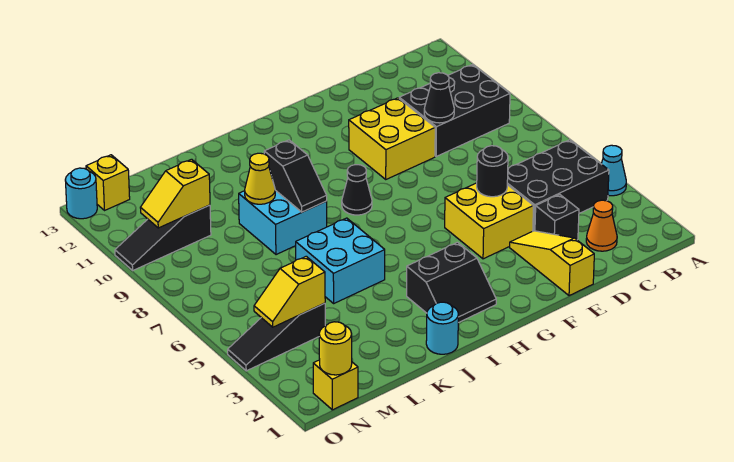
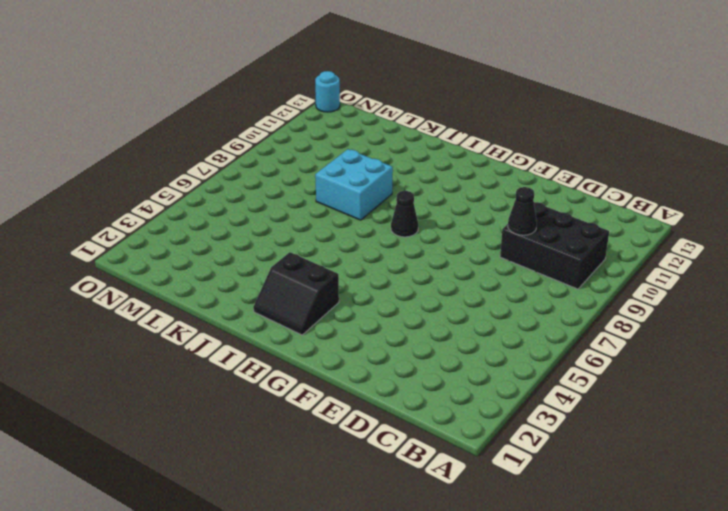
none -> cyan cone A4 level 1
none -> black brick B4:D5 level 1
none -> orange cone C2 level 1

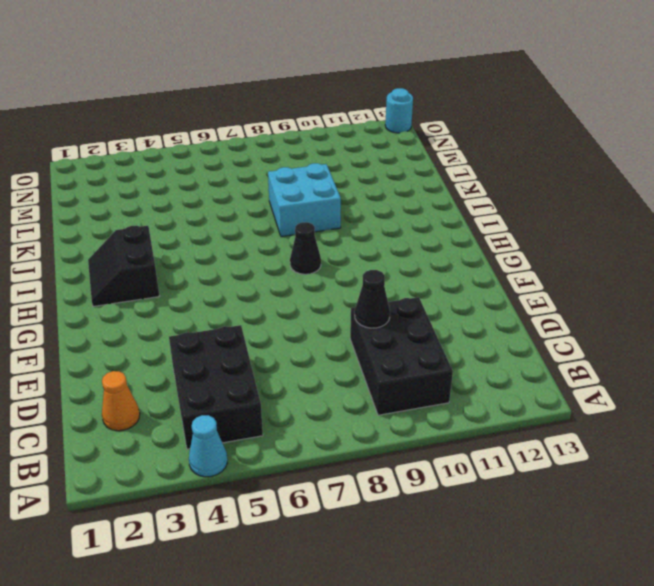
none -> black brick D3 level 1
none -> yellow slope E1:E3 level 1 top 1
none -> yellow brick E4:F5 level 1

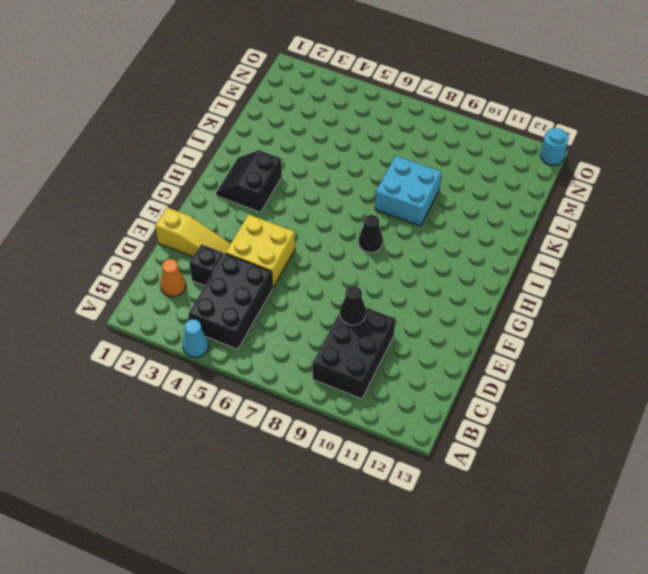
none -> yellow brick E9:F10 level 1
none -> cyan round brick J1 level 1
none -> cyan brick J5:K6 level 1

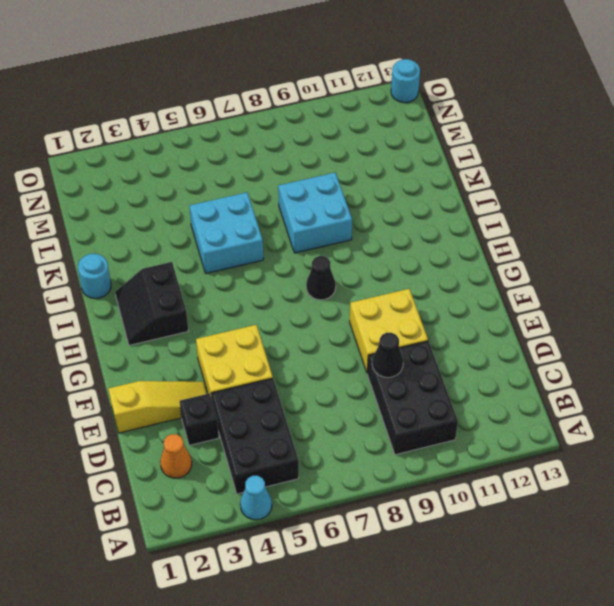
none -> black slope M4:O4 level 1 top M
none -> black slope M10:O10 level 1 top M
none -> yellow brick N1 level 1

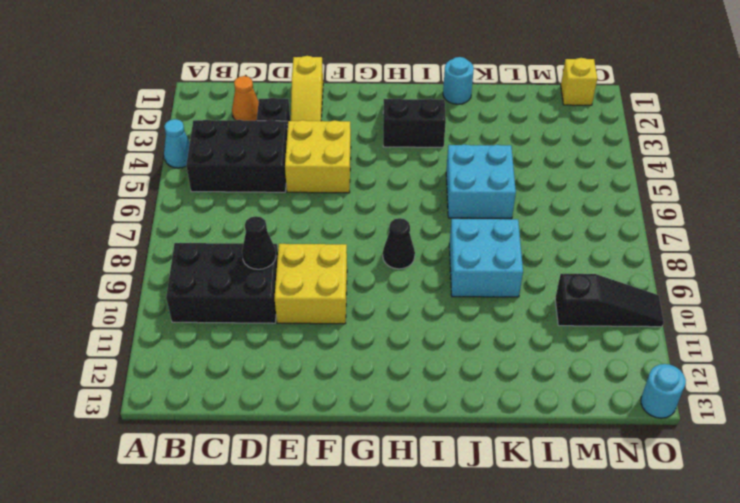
none -> black slope M4:O4 level 1 top M
none -> yellow brick N13 level 1
none -> black round brick E5 level 2

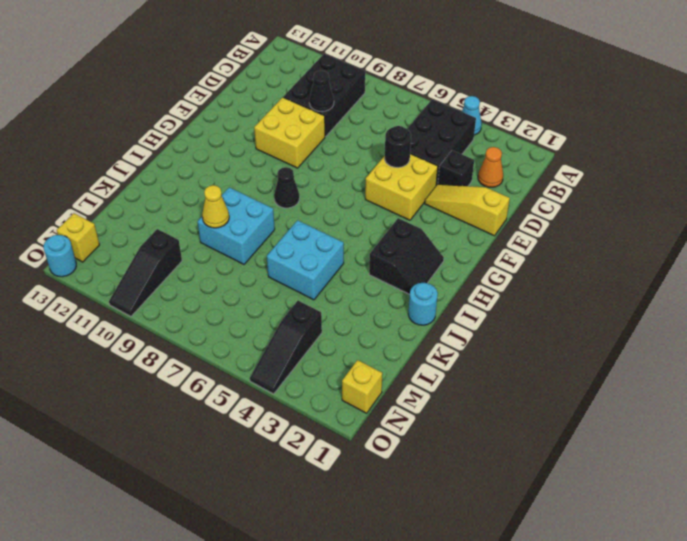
none -> black slope J8:J9 level 2 top 9
none -> yellow slope M4:N4 level 2 top M
none -> yellow slope M10:N10 level 2 top M

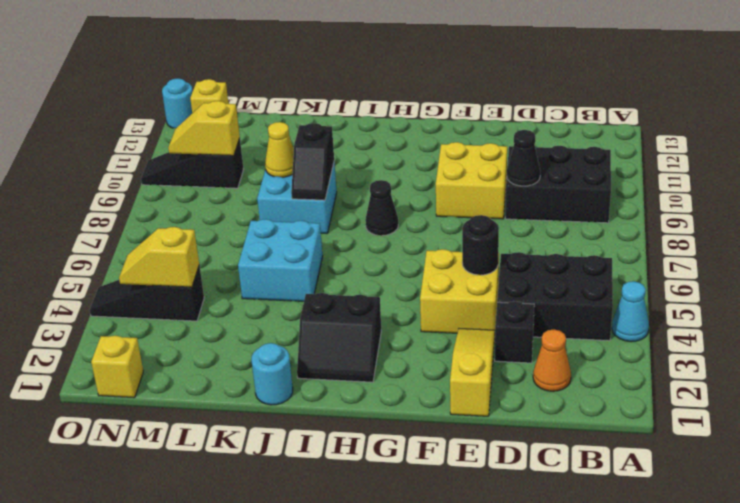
none -> yellow round brick N1 level 2

